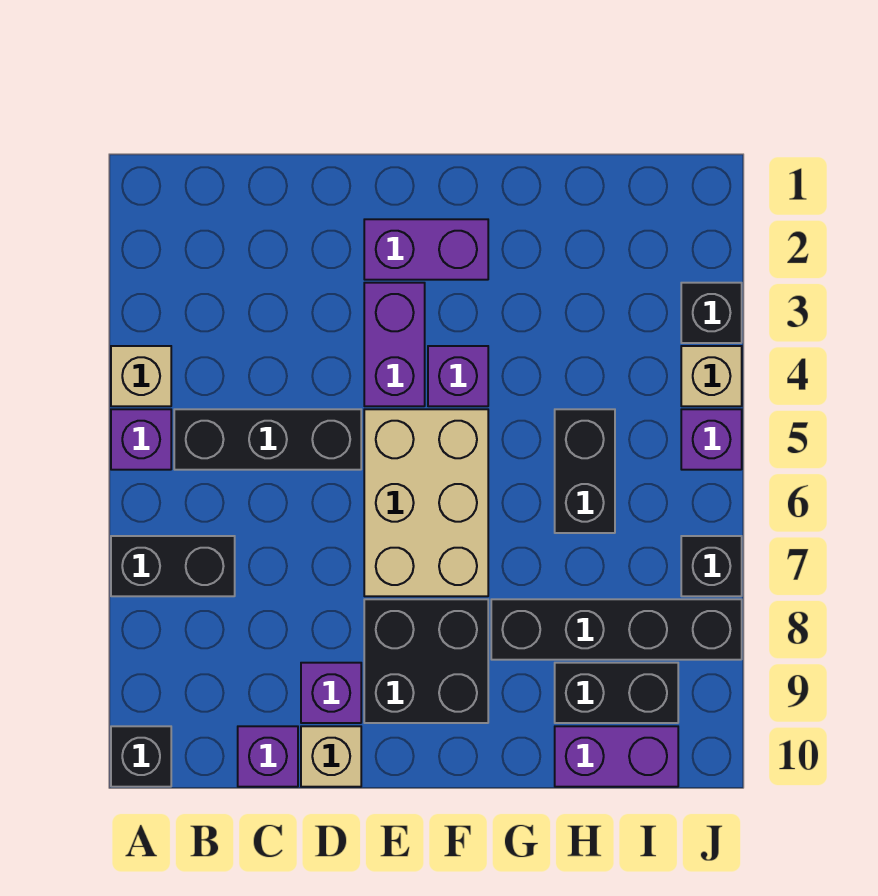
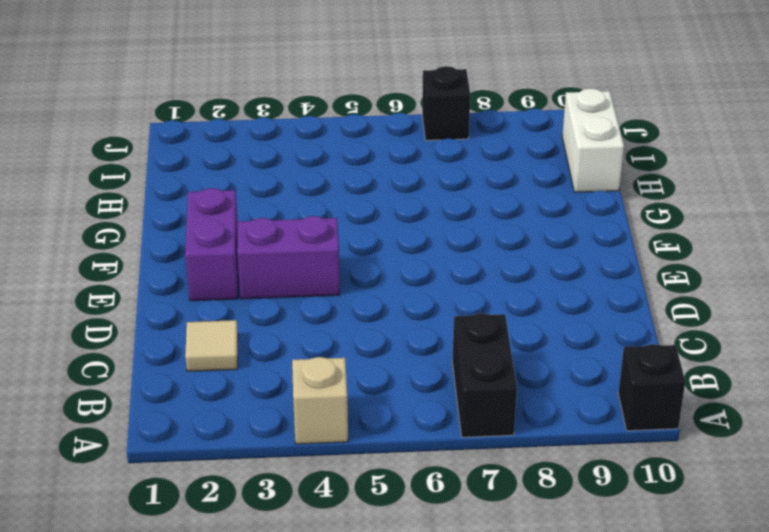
tan tile C2 level 1 -> none
white brick H10:I10 level 1 -> purple brick H10:I10 level 1
none -> purple brick A5 level 1
none -> black brick B5:D5 level 1
none -> purple brick C10 level 1

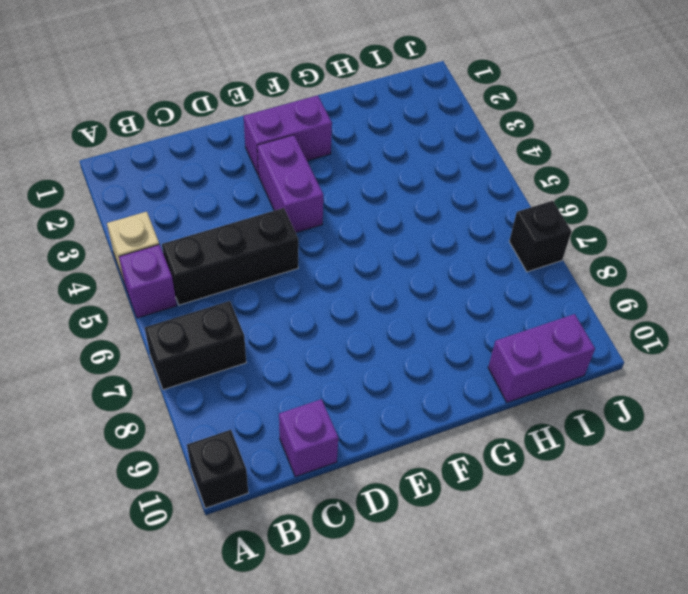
none -> purple brick D9 level 1
none -> tan brick D10 level 1
none -> tan brick E5:F7 level 1

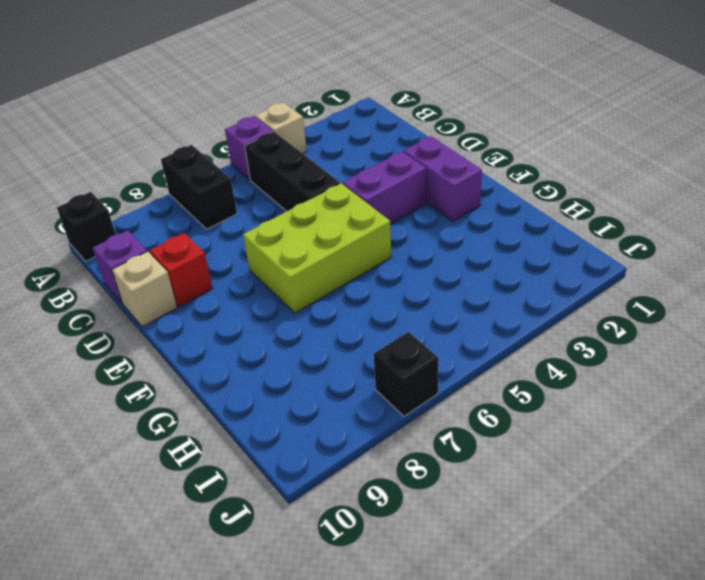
red brick D9 level 1 -> purple brick D9 level 1
lime brick E5:F7 level 1 -> tan brick E5:F7 level 1
none -> black brick E8:F9 level 1
none -> purple brick F4 level 1
none -> black brick G8:J8 level 1

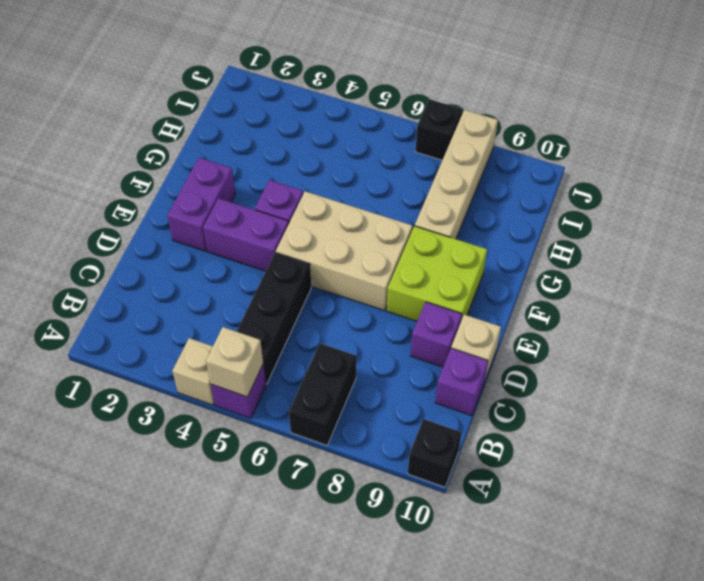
tan brick A5 level 2 -> tan brick J4 level 1
lime brick E8:F9 level 1 -> black brick E8:F9 level 1
tan brick G8:J8 level 1 -> black brick G8:J8 level 1
none -> black brick H5:H6 level 1
none -> black brick H9:I9 level 1
none -> purple brick H10:I10 level 1

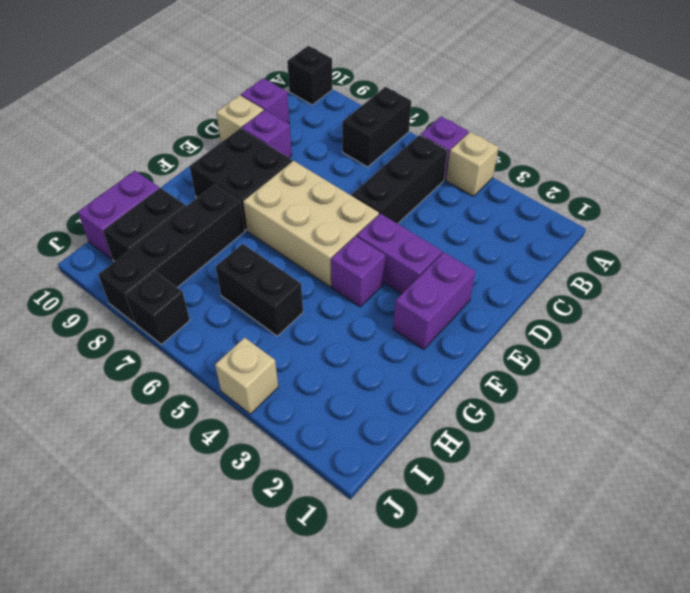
none -> black brick J3 level 1
none -> purple brick J5 level 1

